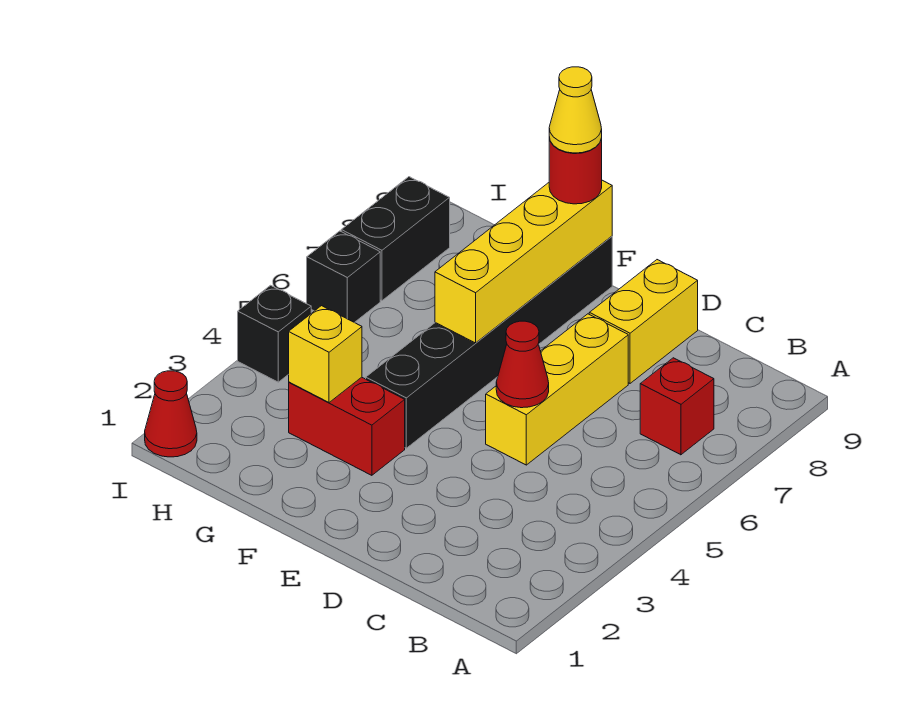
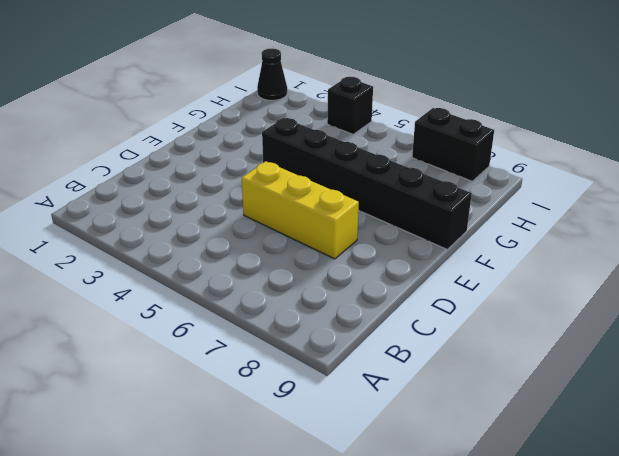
black cone I1 level 1 -> red cone I1 level 1
none -> red brick B7 level 1
none -> yellow brick D8:D9 level 1
none -> red brick F3:G3 level 1

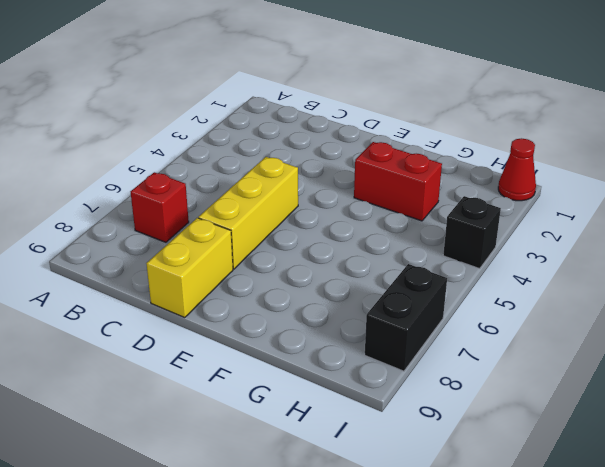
none -> black brick F4:F9 level 1
none -> black brick I6 level 1
none -> red cone D5 level 2

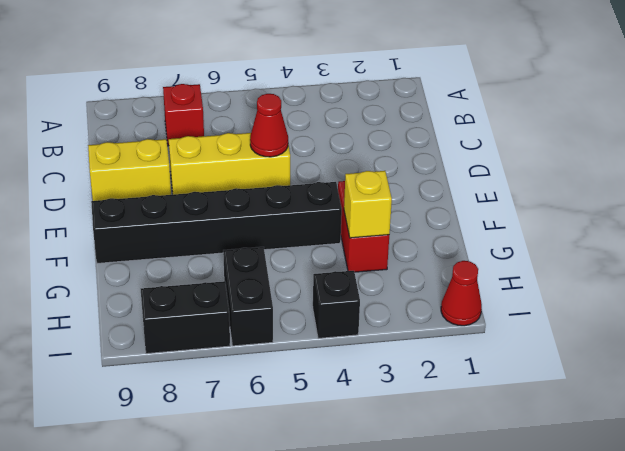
black brick H6:I6 level 1 -> black brick I6 level 1
none -> yellow brick F6:F9 level 2
none -> red round brick F9 level 3
none -> yellow cone F9 level 4

